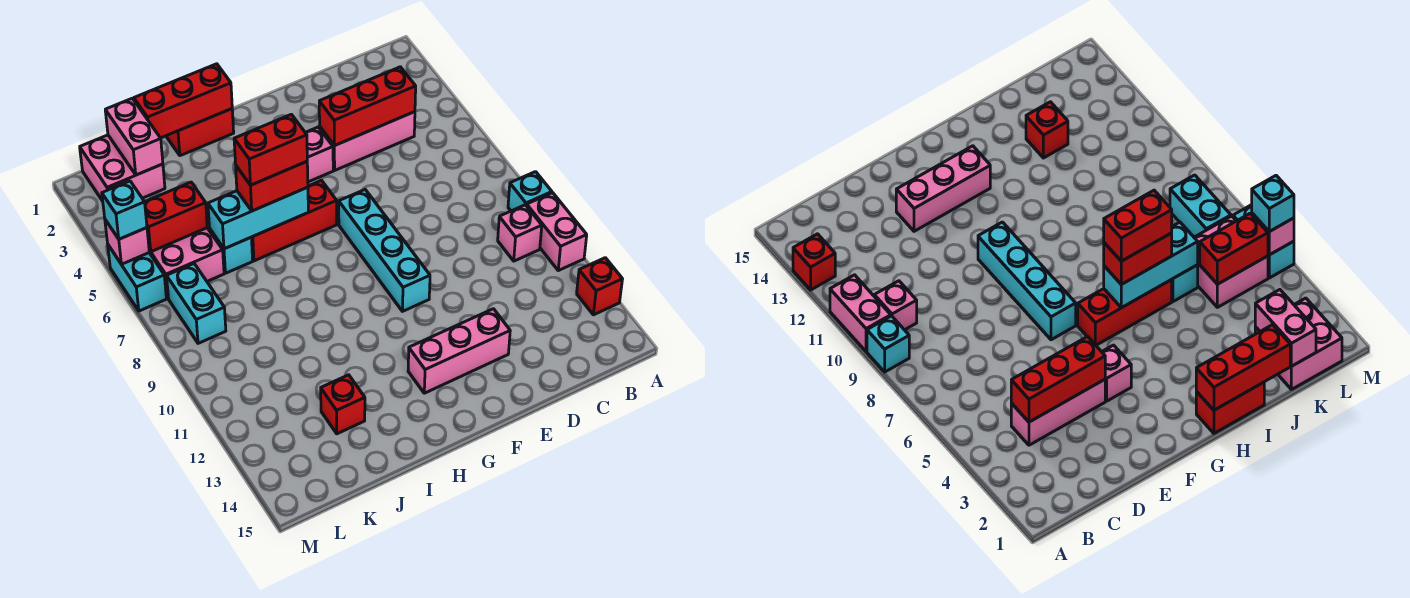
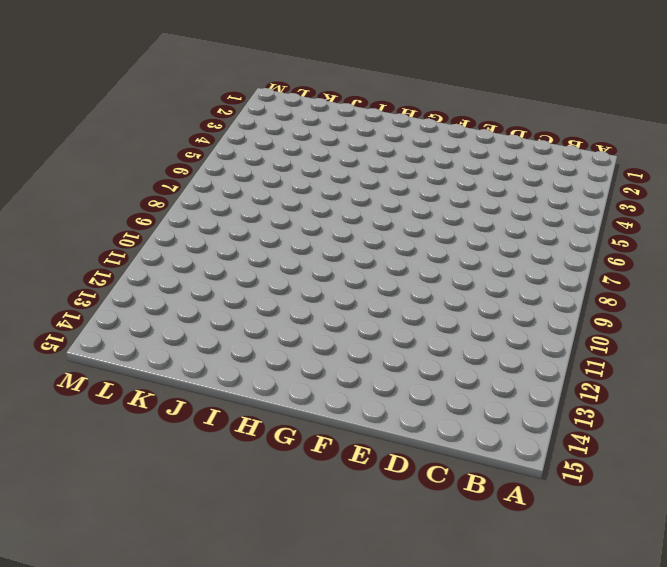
none -> cyan brick A9 level 1
none -> pink brick A10:A11 level 1
none -> red brick A13 level 1

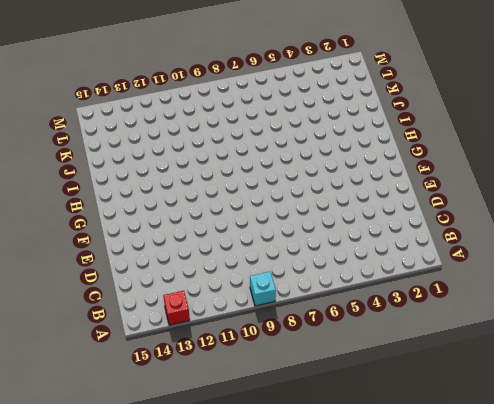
none -> pink brick A10:A11 level 1
none -> pink brick B10 level 1
none -> pink brick C4:E4 level 1

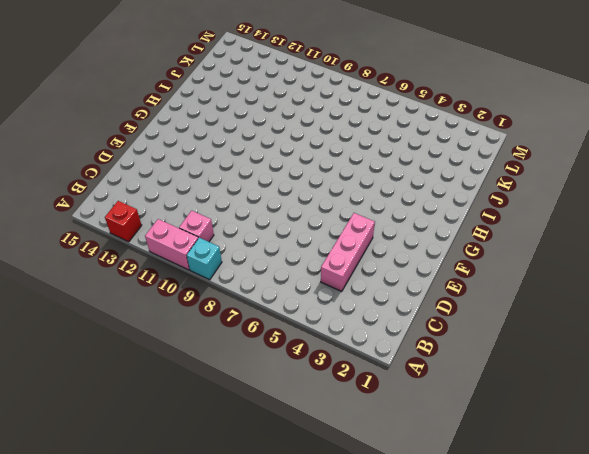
none -> pink brick E13:G13 level 1
none -> pink brick F4 level 1
none -> cyan brick F7:F10 level 1

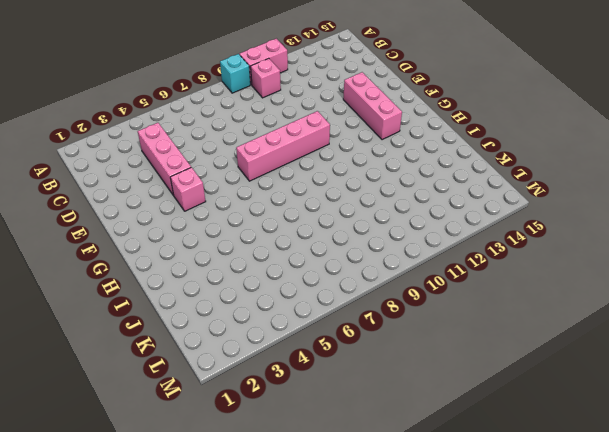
pink brick F7:F10 level 1 -> cyan brick F7:F10 level 1
none -> red brick A13 level 1
none -> red brick G6:I6 level 1
none -> red brick H1:I1 level 1

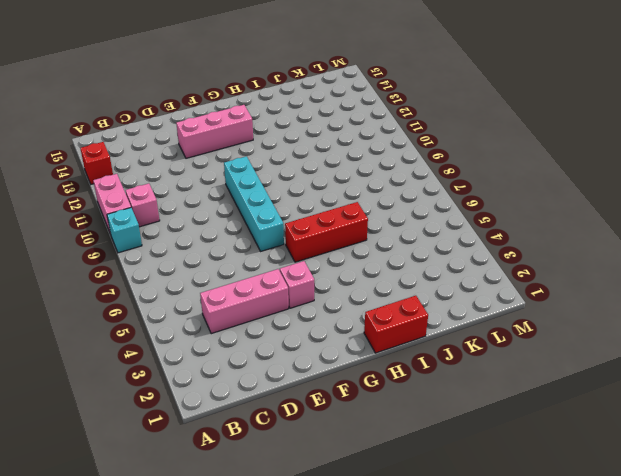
none -> cyan brick J6 level 1
none -> red brick J13 level 1
none -> pink brick K1:L2 level 1

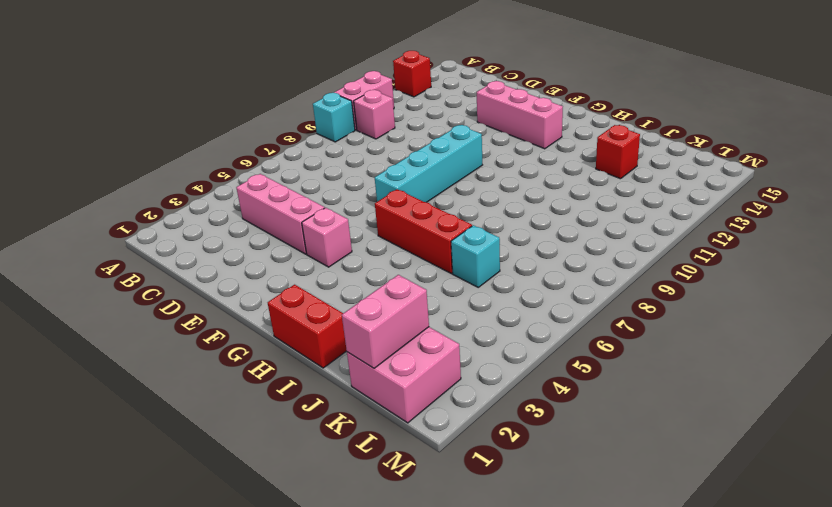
none -> pink brick K5:L6 level 1
none -> cyan brick L7:L8 level 1
none -> cyan brick M5:M6 level 1

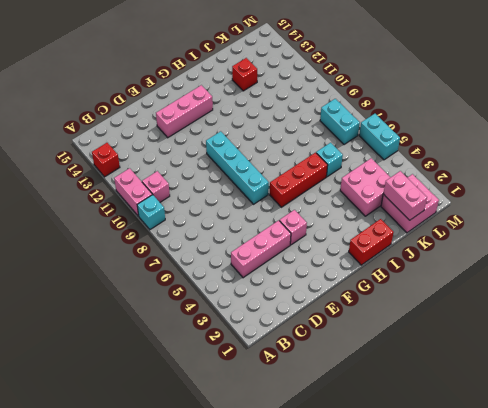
pink brick J3:K4 level 1 -> pink brick K5:L6 level 1
none -> red brick C4:E4 level 2
none -> red brick H1:J1 level 2
none -> cyan brick H6:J6 level 2

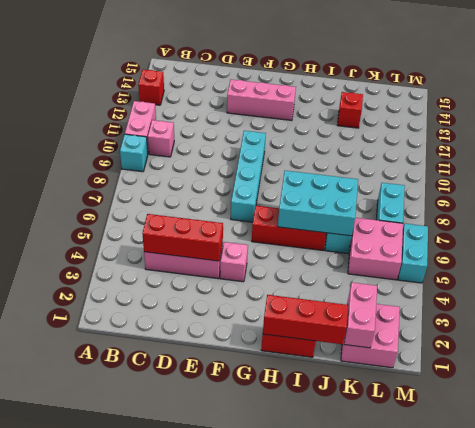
cyan brick H6:J7 level 2 -> cyan brick H6:J6 level 2
none -> red brick K5:L5 level 2
none -> pink brick M5 level 2
none -> red brick H6:I6 level 3

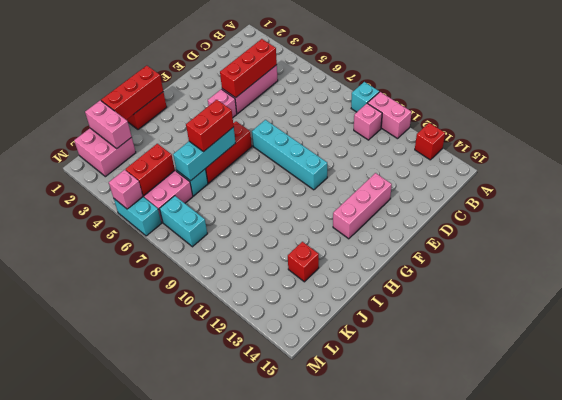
none -> cyan brick M5 level 3
none -> red brick H6:I6 level 4

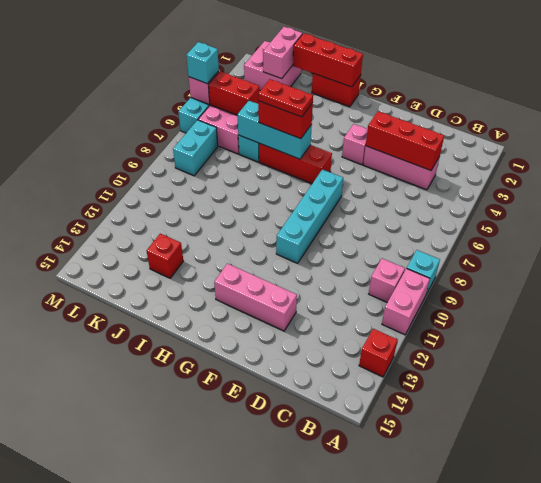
red plate H6:I6 level 4 -> red brick H6:I6 level 4

